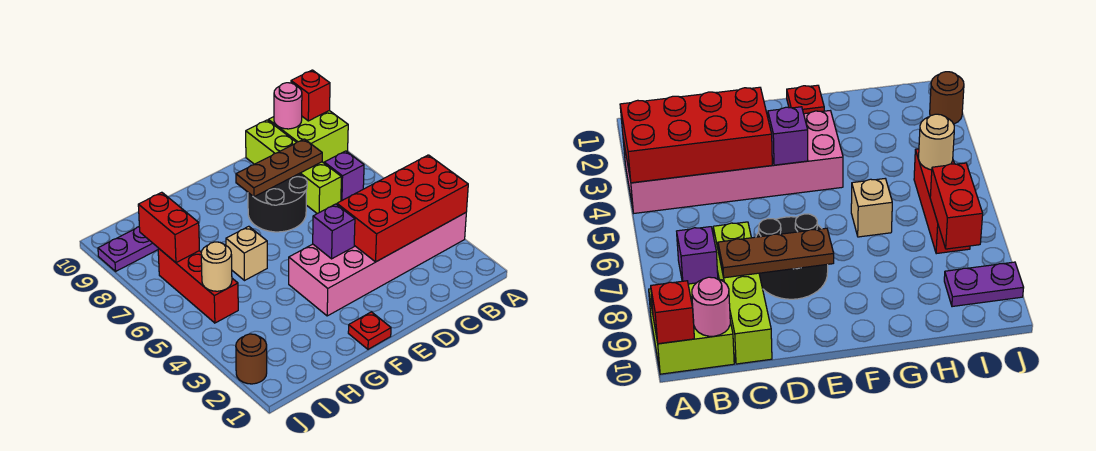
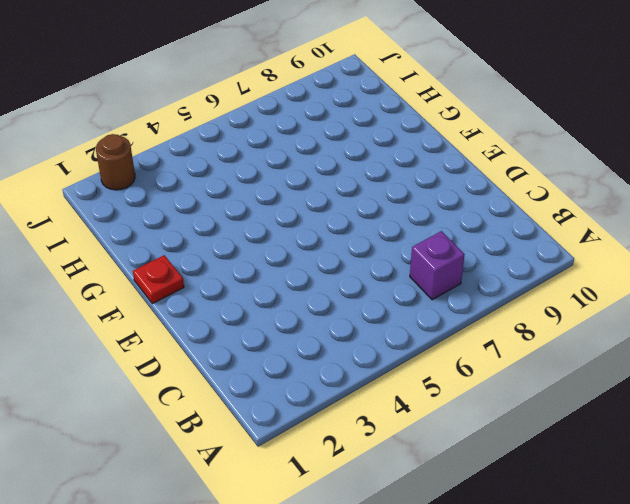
none -> pink brick A3:F4 level 1
none -> lime brick A9:B10 level 1
none -> lime brick C7:C10 level 1

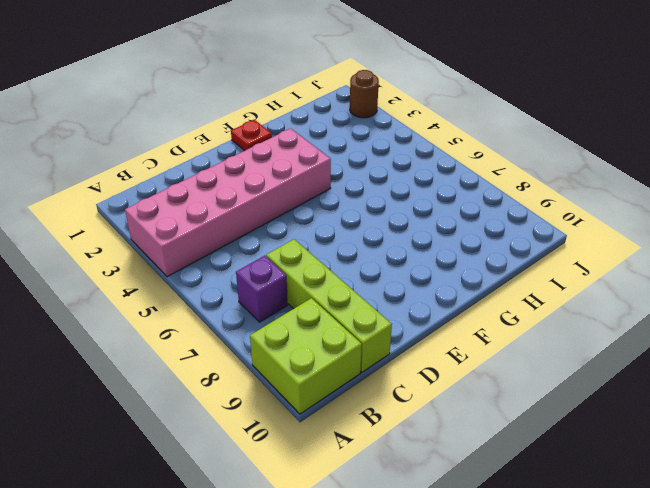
none -> black round brick D7:E8 level 1
none -> tan brick G6 level 1
none -> red brick I5:I7 level 1

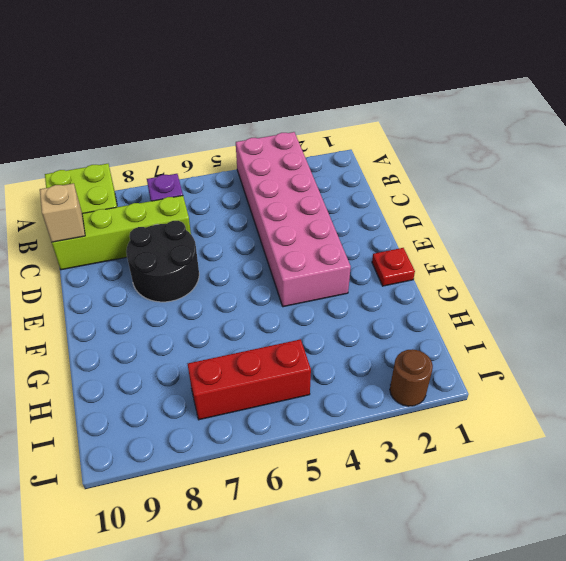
tan brick C10 level 2 -> tan brick G6 level 1
none -> purple plate I9:J9 level 1
none -> red brick A3:D4 level 2
none -> red brick A10 level 2

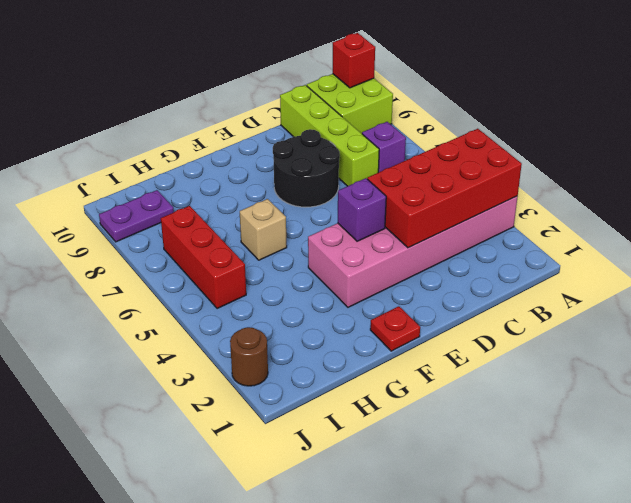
none -> pink round brick B10 level 2
none -> brown plate C8:E8 level 2
none -> tan round brick I5 level 2

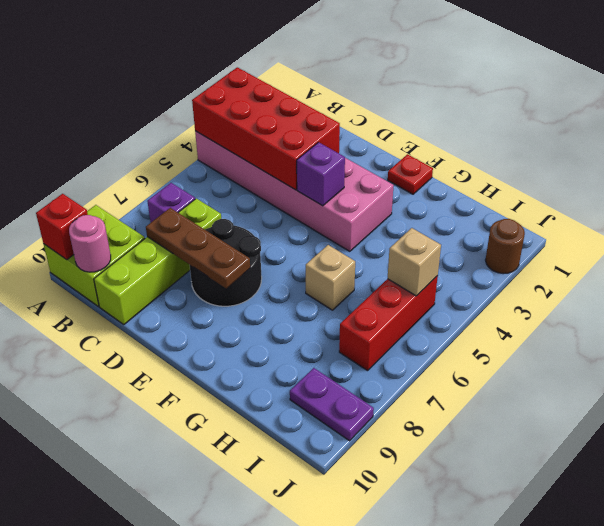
tan brick I5 level 2 -> tan round brick I5 level 2
none -> red brick I7:I8 level 2

